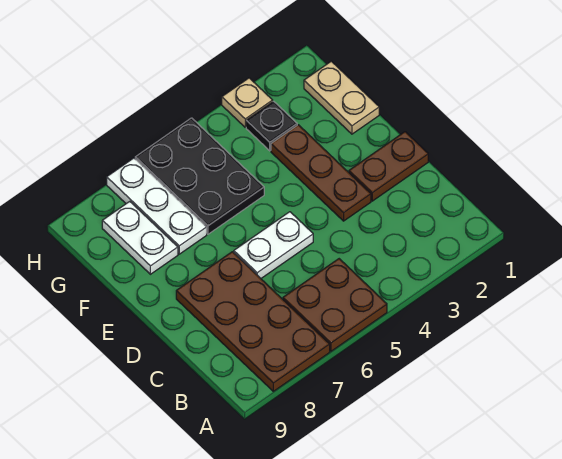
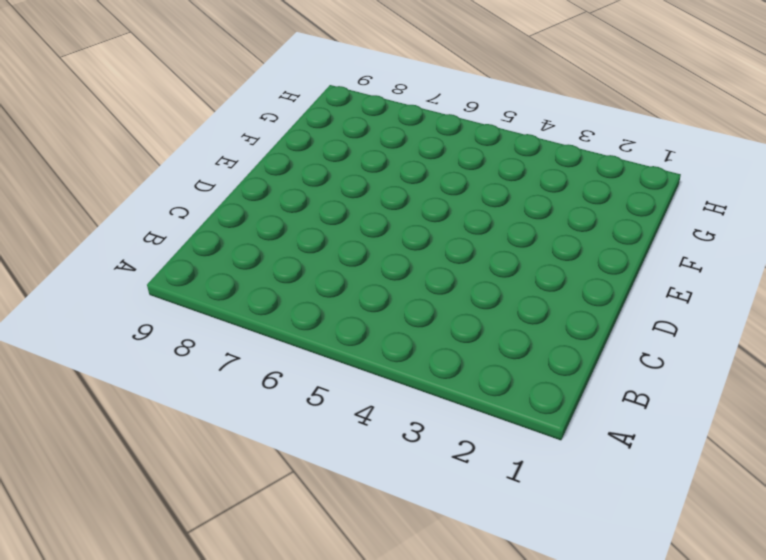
none -> brown plate A5:B6 level 1
none -> brown plate A7:D8 level 1

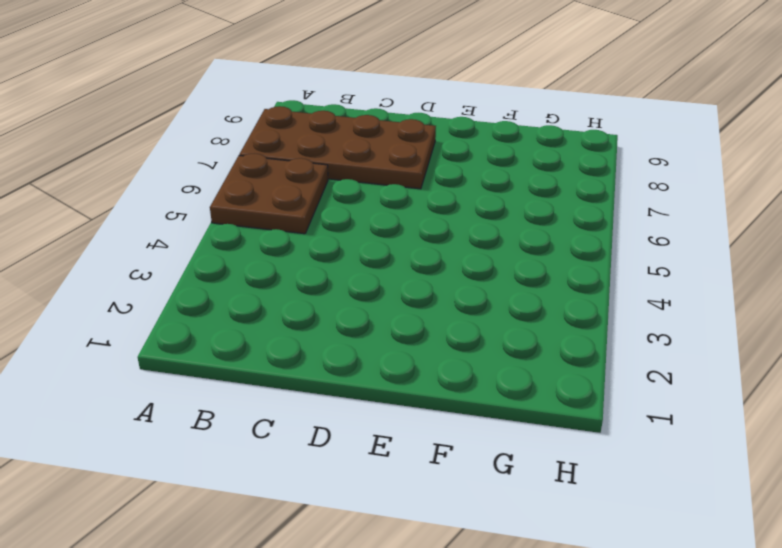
none -> brown plate D1:D2 level 1
none -> brown plate D3:F3 level 1

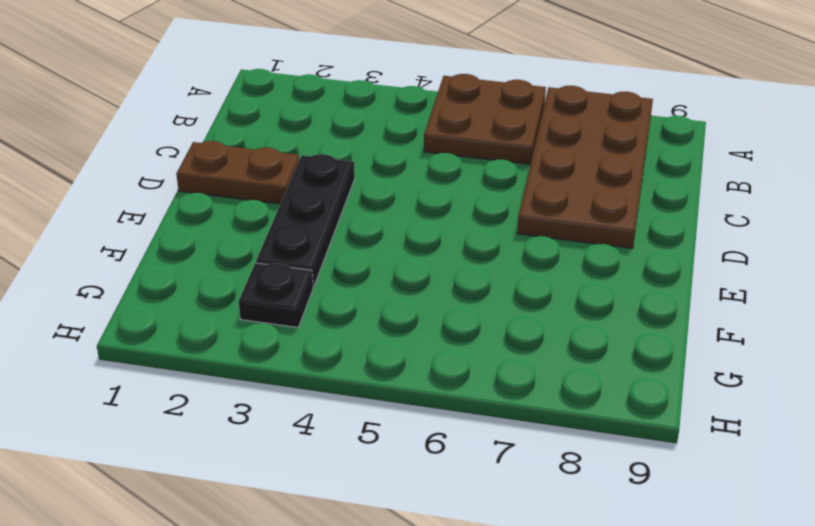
black plate D3:F3 level 1 -> brown plate D3:F3 level 1
none -> white plate D5:D6 level 1
none -> tan plate F1:G1 level 1

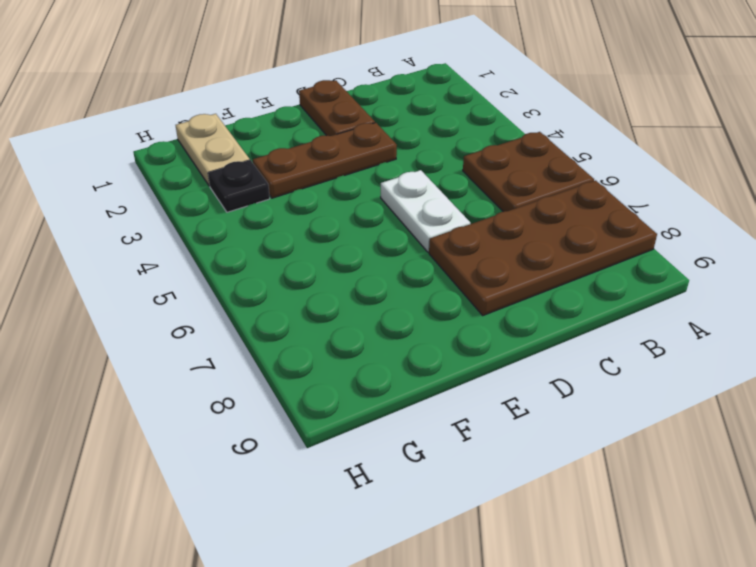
tan plate G1:G2 level 1 -> tan plate F1:G1 level 1
none -> black plate F5:H6 level 1
none -> white plate F7:H7 level 1

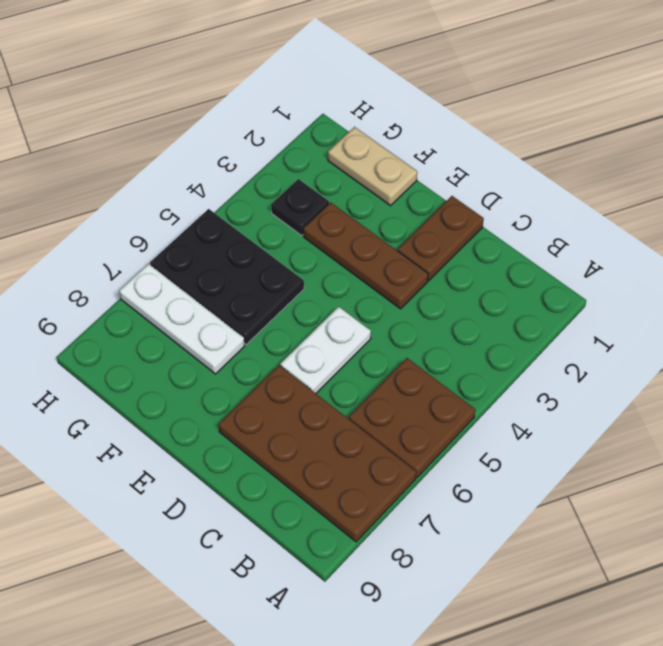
none -> white plate F8:G8 level 1
none -> tan plate H3 level 1

